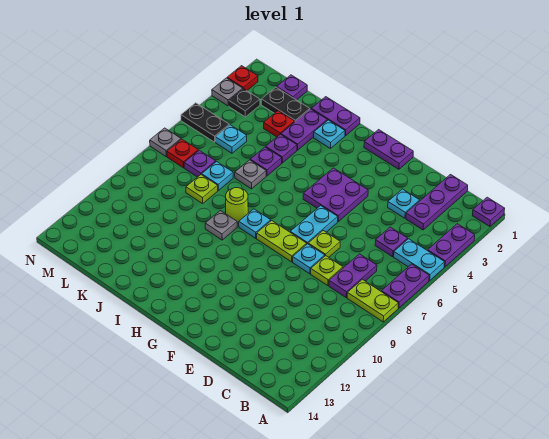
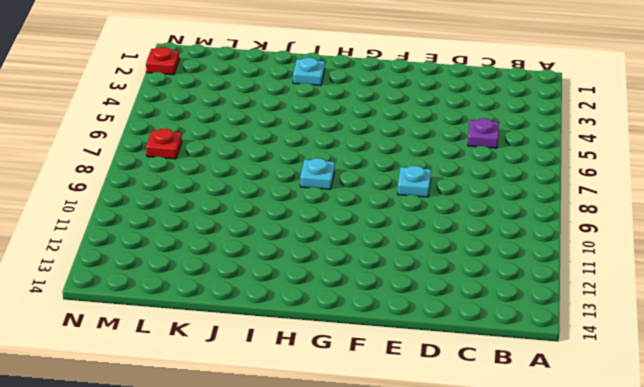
none -> purple plate A1 level 1
none -> purple plate A3:A4 level 1
none -> cyan plate A5:B5 level 1
none -> purple plate A6:A7 level 1

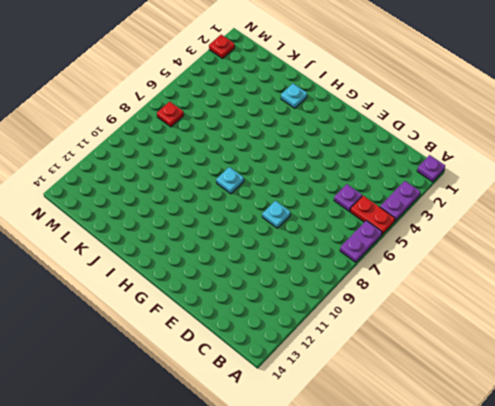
red plate A5:B5 level 1 -> cyan plate A5:B5 level 1
none -> lime plate A8:B8 level 1
none -> purple plate C1:C3 level 1
none -> purple plate C7:C8 level 1
none -> cyan plate D3 level 1

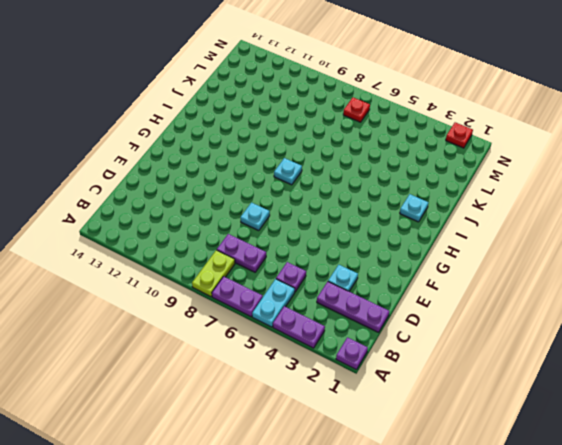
none -> lime plate D8 level 1
none -> lime plate E7 level 1
none -> purple plate F1:G1 level 1
none -> purple plate F4:G5 level 1

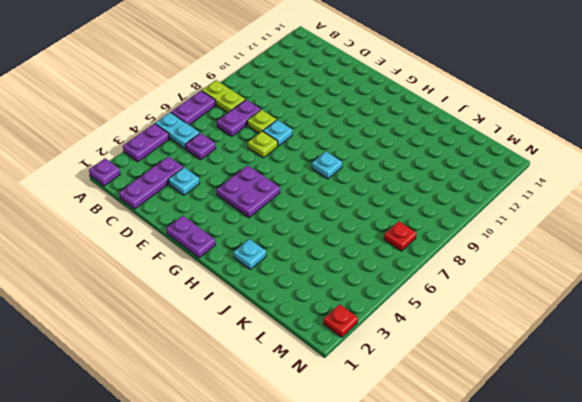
none -> cyan plate F6:F7 level 1
none -> lime plate F8:G8 level 1
none -> purple plate I1:J1 level 1
none -> lime round brick I8 level 1

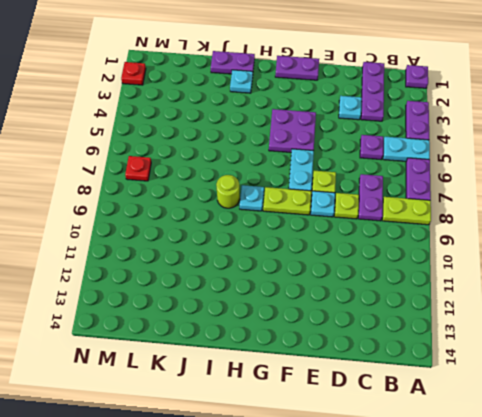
none -> grey plate I9 level 1
none -> purple plate J2:J3 level 1
none -> purple plate J4 level 1
none -> purple plate J5 level 1

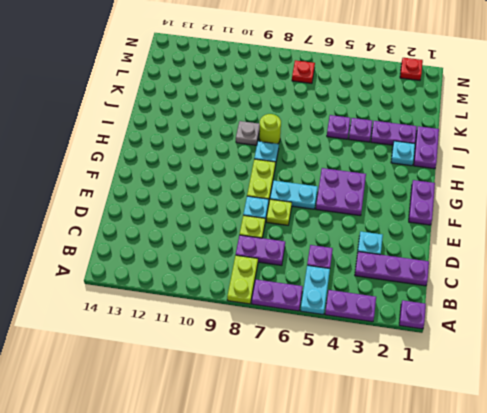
none -> grey plate J6 level 1
none -> black plate K2:L2 level 1
none -> red plate K3 level 1
none -> cyan plate K7 level 1

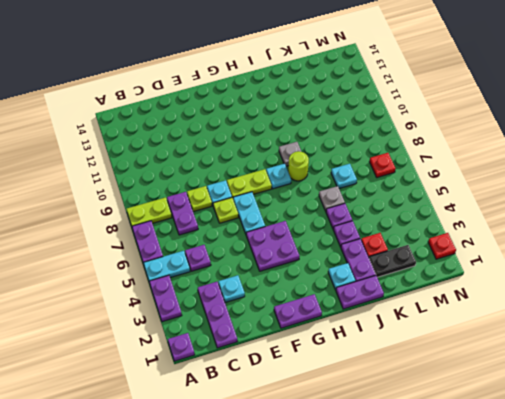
none -> lime plate K8 level 1
none -> purple plate L1 level 1
none -> cyan plate L5 level 1
none -> purple plate L7 level 1

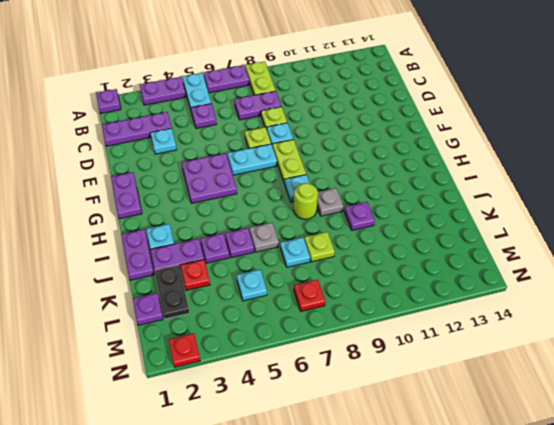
purple plate J10 level 1 -> purple plate L7 level 1
none -> black plate M3 level 1
none -> black plate M5:N5 level 1
none -> grey plate N3 level 1
none -> grey plate N7 level 1

